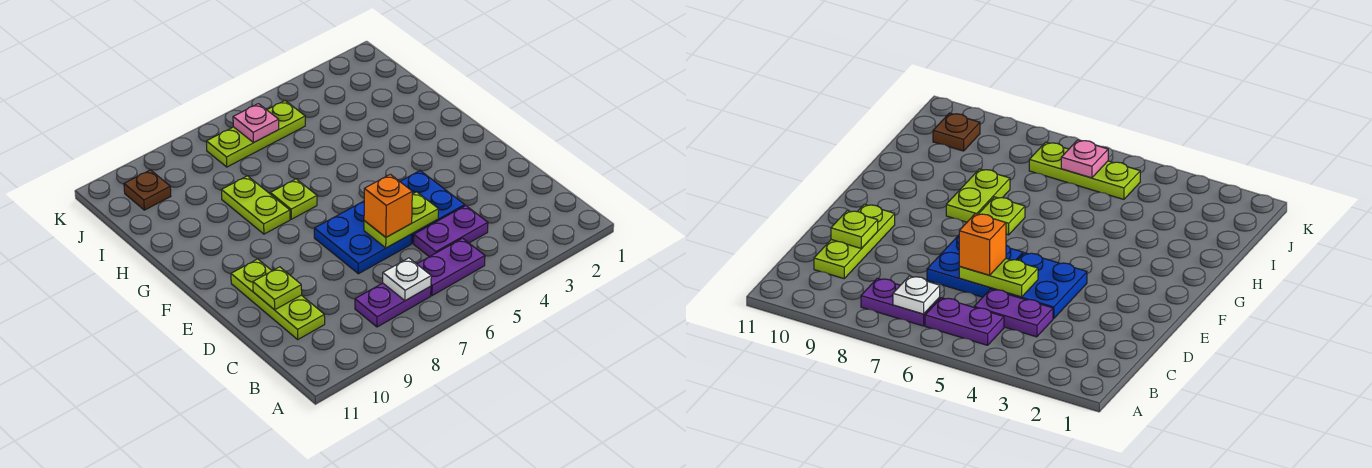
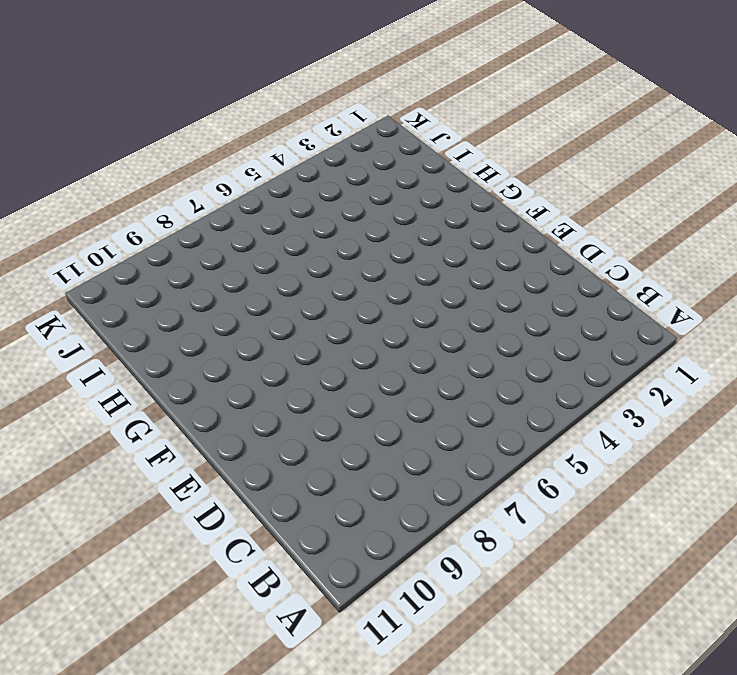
none -> purple plate B5:B6 level 1
none -> purple plate B7:B8 level 1
none -> purple plate C4:C5 level 1

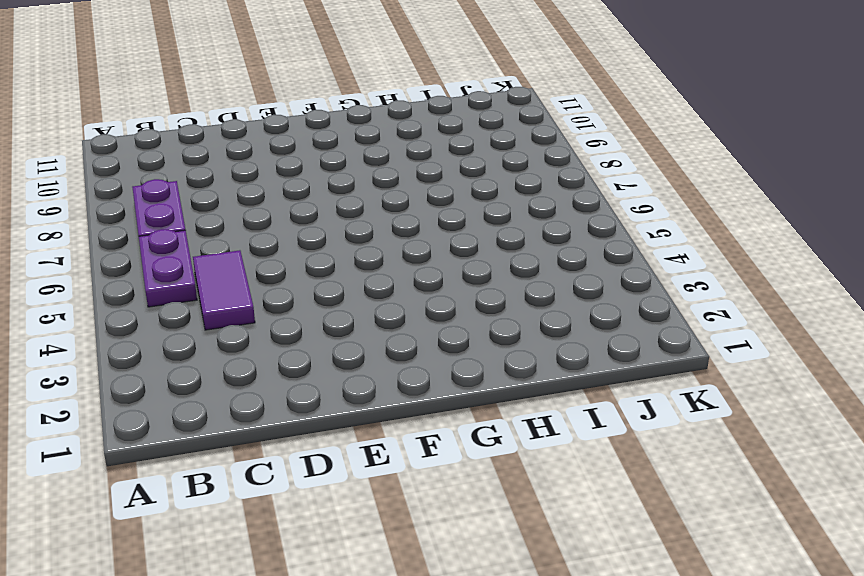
purple tile C4:C5 level 1 -> purple plate C4:C5 level 1
none -> lime plate C10:E10 level 1
none -> blue plate D4:E5 level 1
none -> blue plate D6:E7 level 1

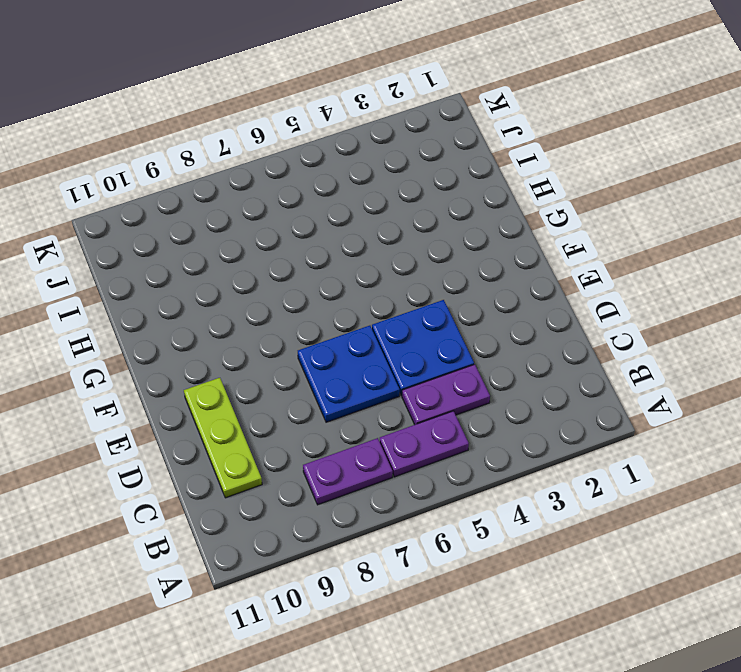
none -> lime plate G7 level 1
none -> lime plate G8:H8 level 1
none -> lime plate J5:J7 level 1

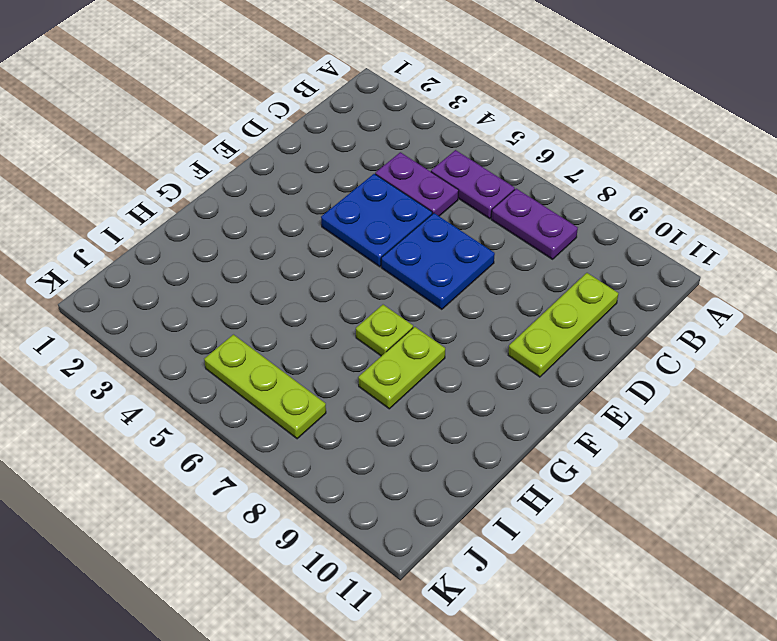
none -> brown plate J10 level 1
none -> white plate B7 level 2
none -> lime plate D5:D6 level 2

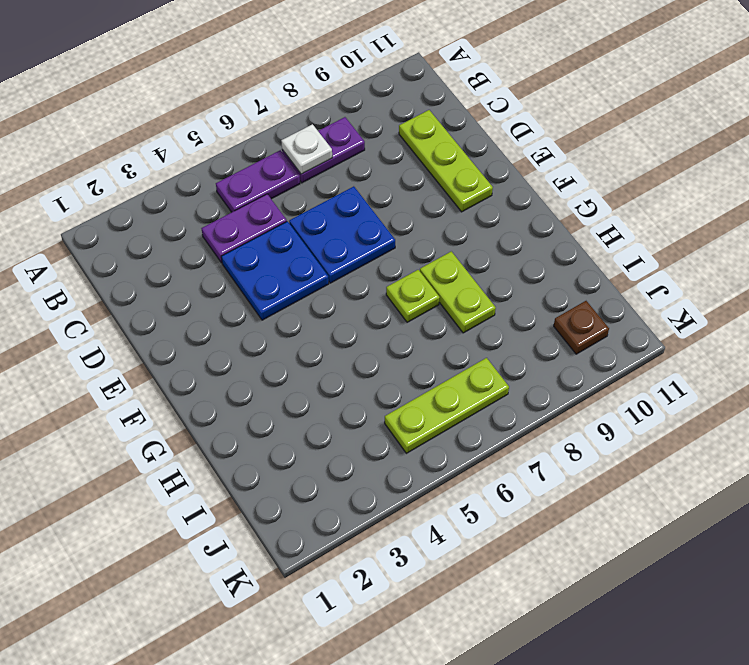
none -> lime plate D5:D6 level 2
none -> lime plate D10 level 2
none -> pink plate J6 level 2

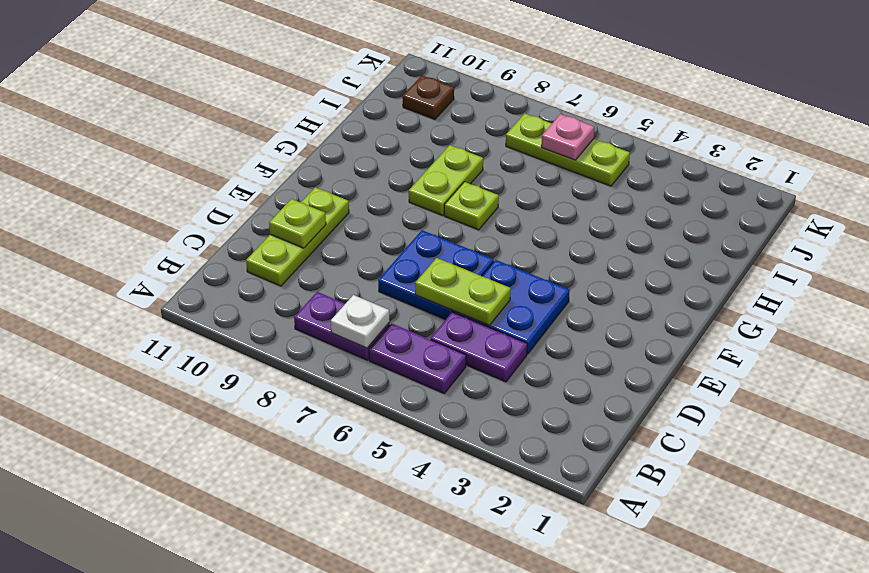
none -> orange brick D6 level 3

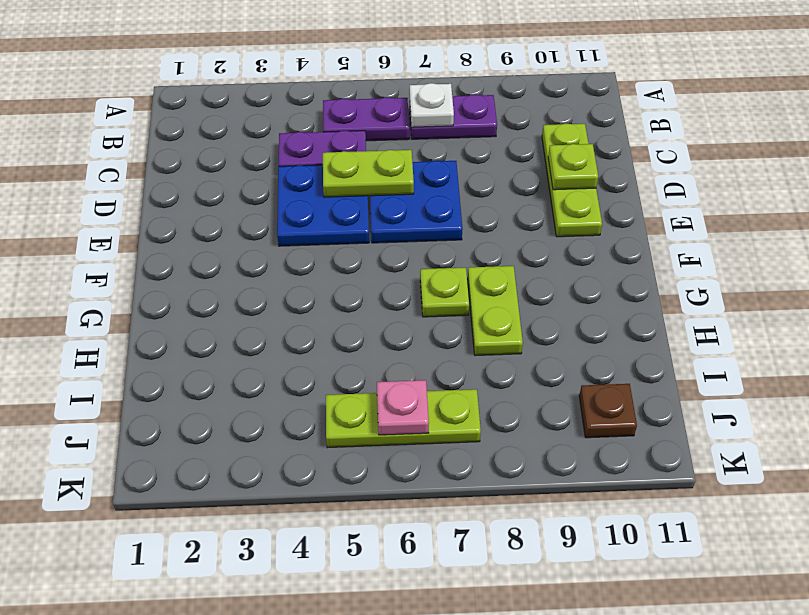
none -> orange brick D6 level 3

